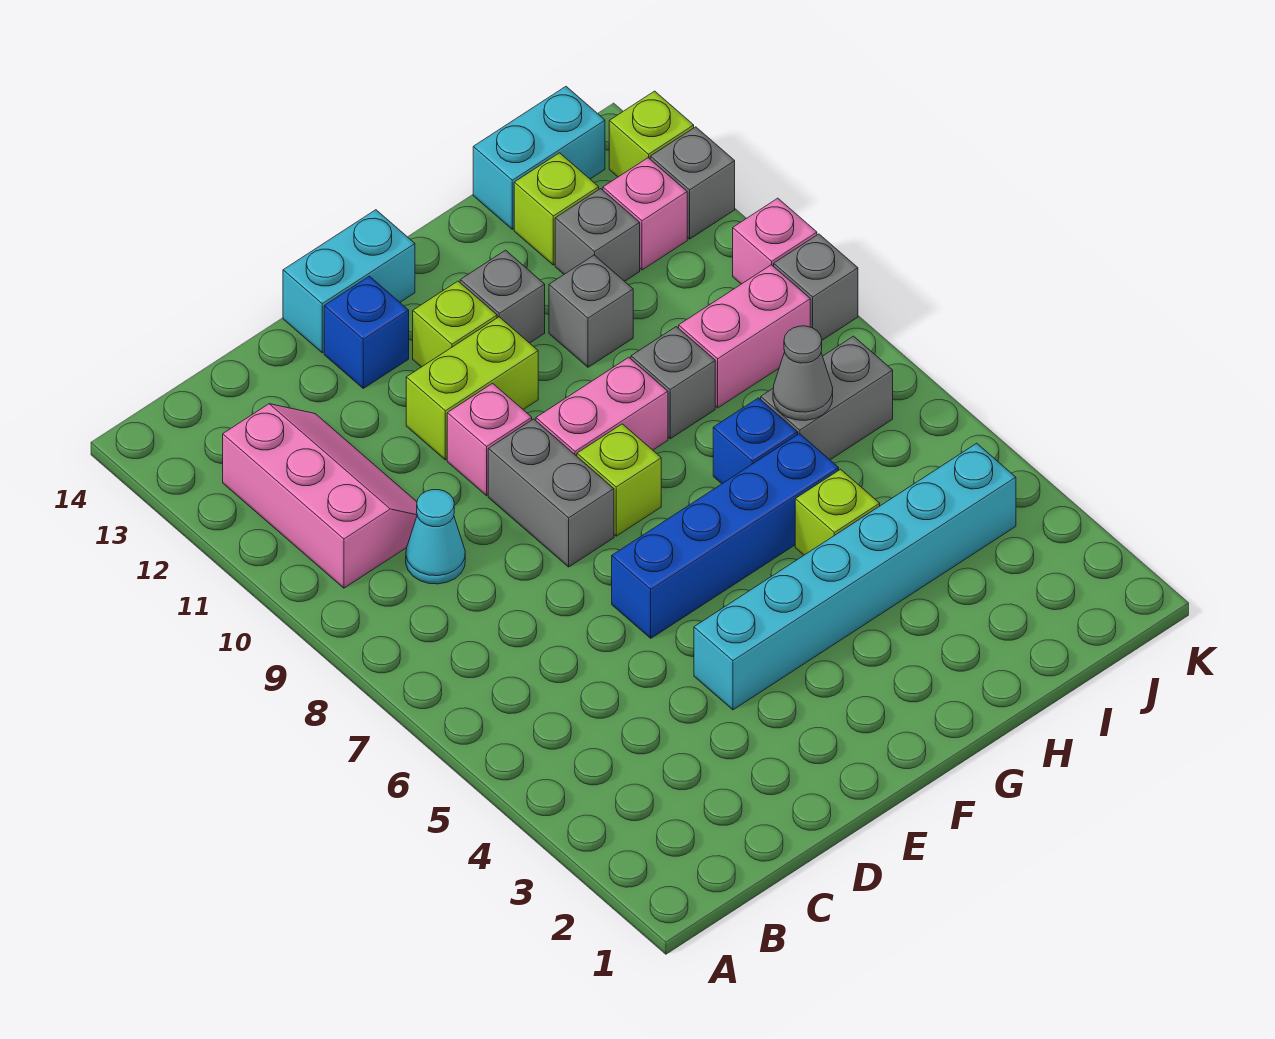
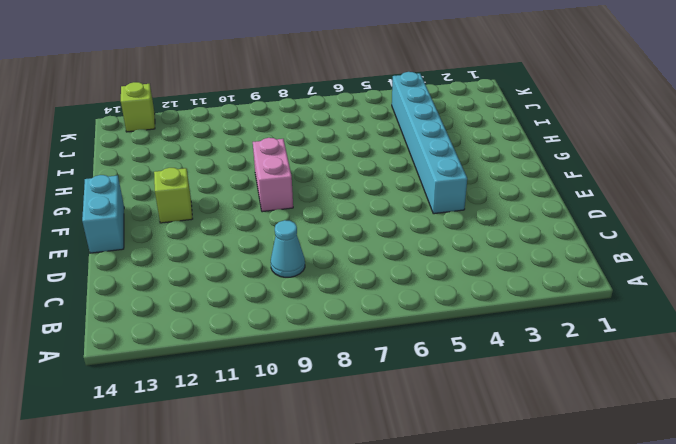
none -> pink slope B10:C12 level 1 top B
none -> blue brick E6:H6 level 1
none -> grey brick E8:E9 level 1

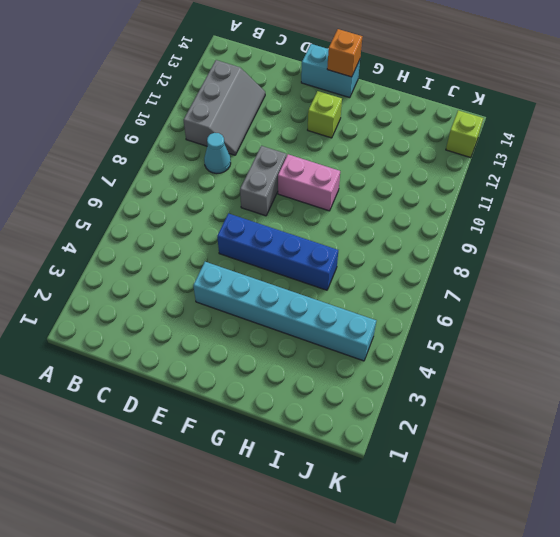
grey slope B10:C12 level 1 top B -> pink slope B10:C12 level 1 top B
orange brick F14 level 2 -> none
none -> pink brick E10 level 1
none -> lime brick E11:F11 level 1
none -> blue brick E13 level 1

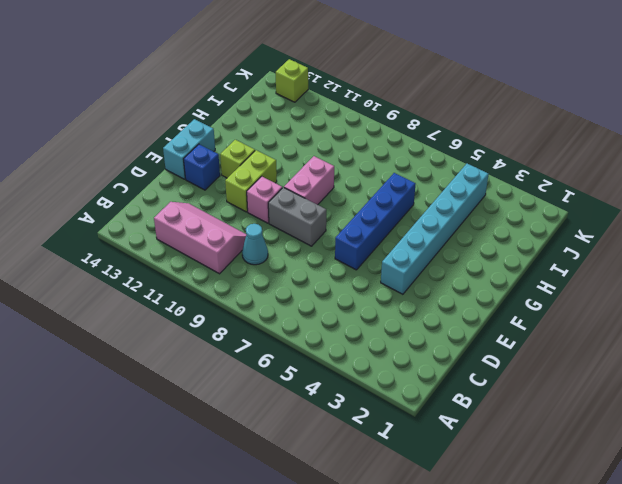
none -> lime brick F8 level 1
none -> grey brick G12 level 1
none -> lime brick H5 level 1

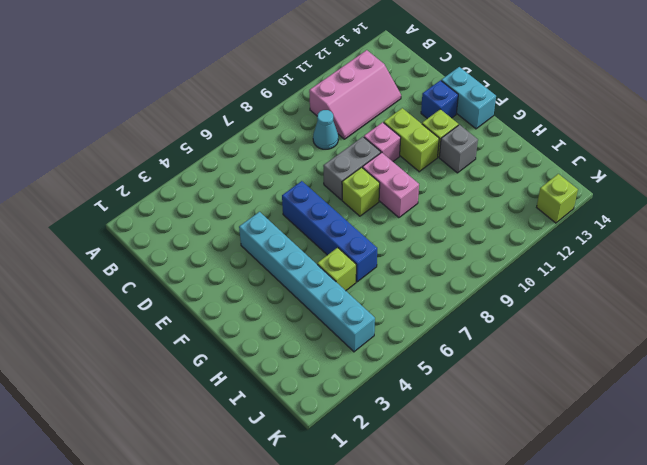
none -> blue brick H7 level 1
none -> grey brick H9 level 1
none -> grey brick H11 level 1

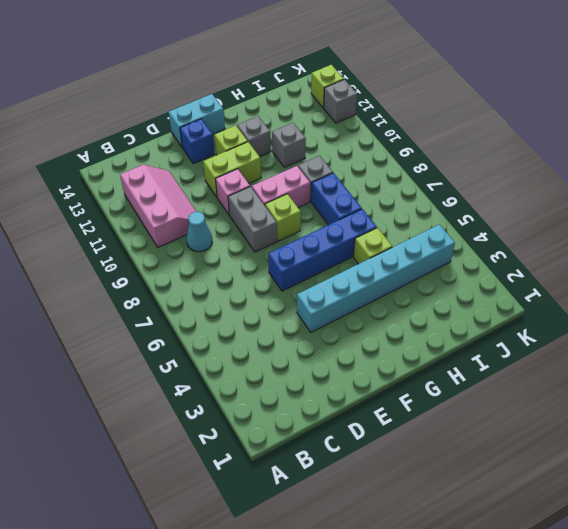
blue brick H7:H8 level 1 -> blue brick H7 level 1
none -> grey brick I7:J7 level 1
none -> pink brick I9:J9 level 1
none -> grey brick I12 level 1

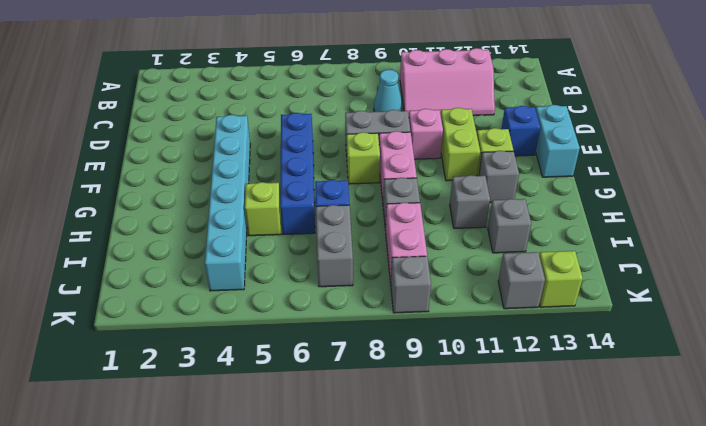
none -> lime brick I13 level 1
none -> cyan brick I14:J14 level 1
none -> pink brick J12 level 1

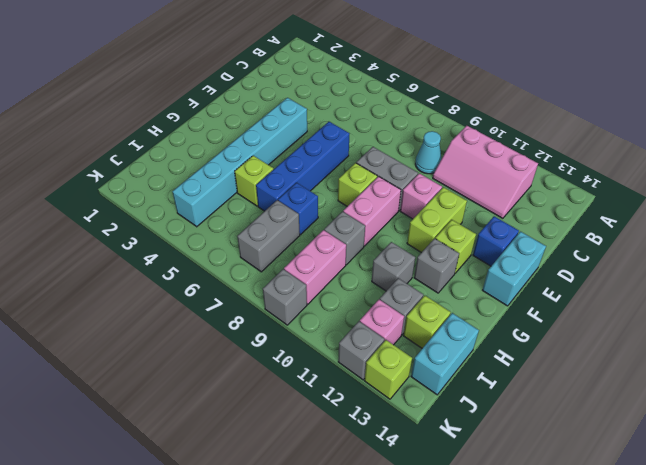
none -> pink brick K10 level 1
none -> grey cone I7 level 2

